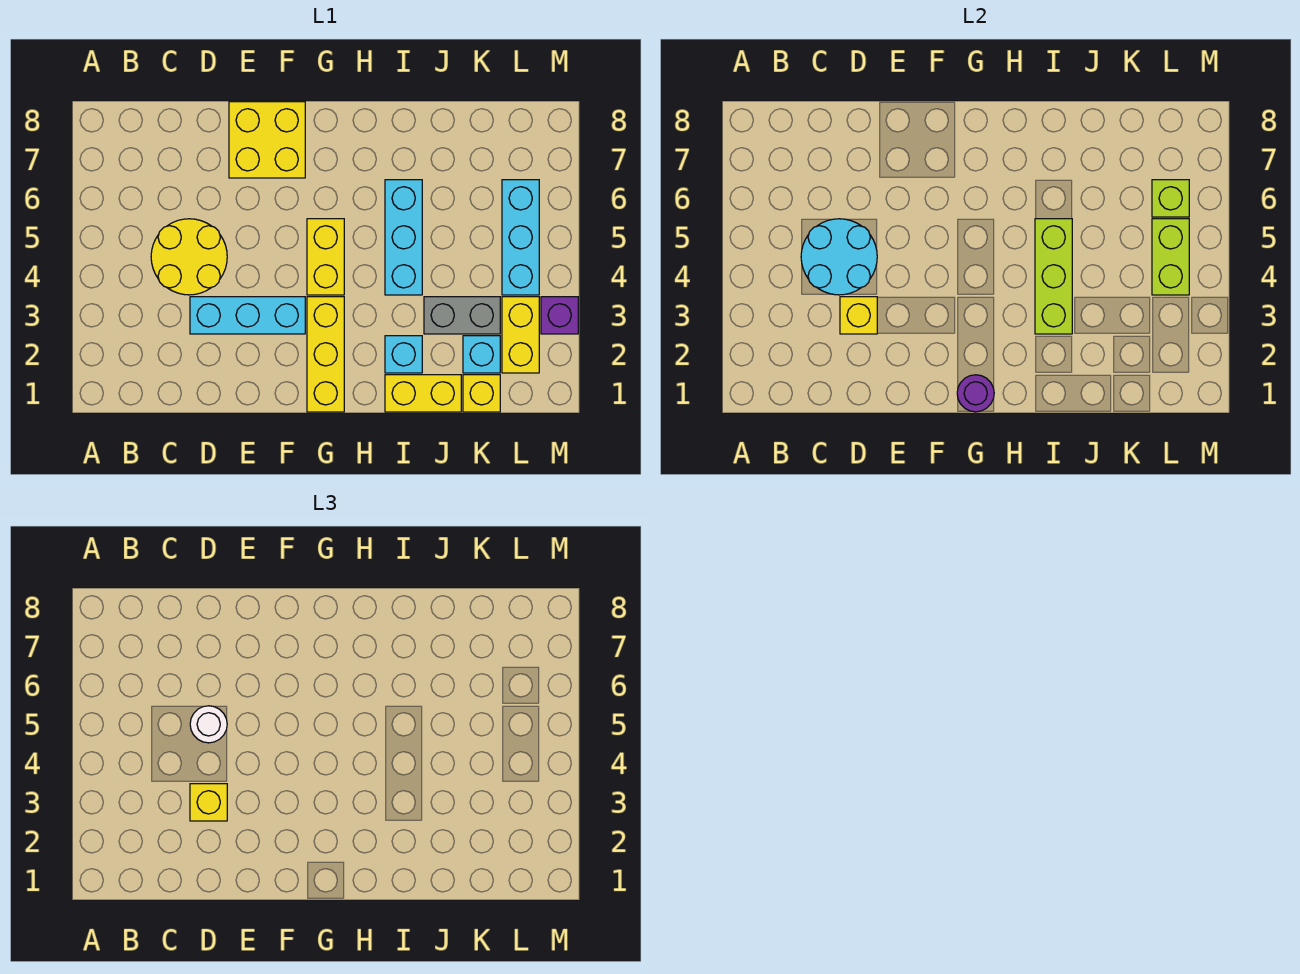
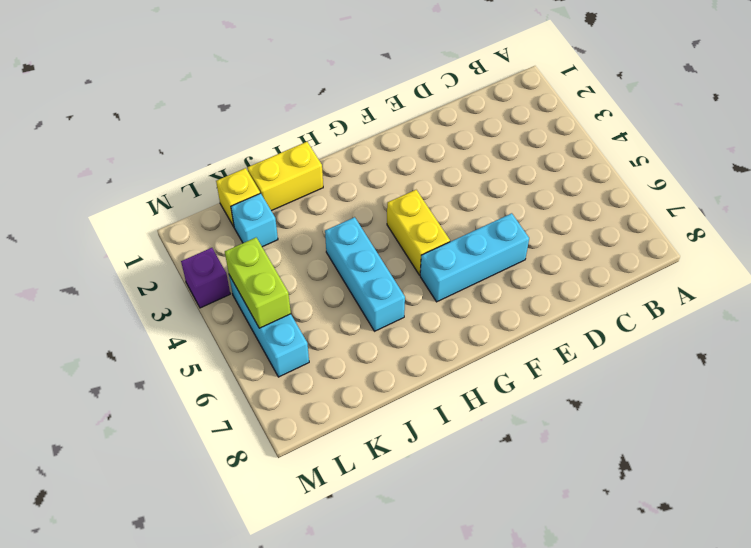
cyan brick E6:G6 level 1 -> cyan brick D3:F3 level 1
none -> yellow round brick C4:D5 level 1
none -> yellow brick E7:F8 level 1
none -> yellow brick G1:G3 level 1

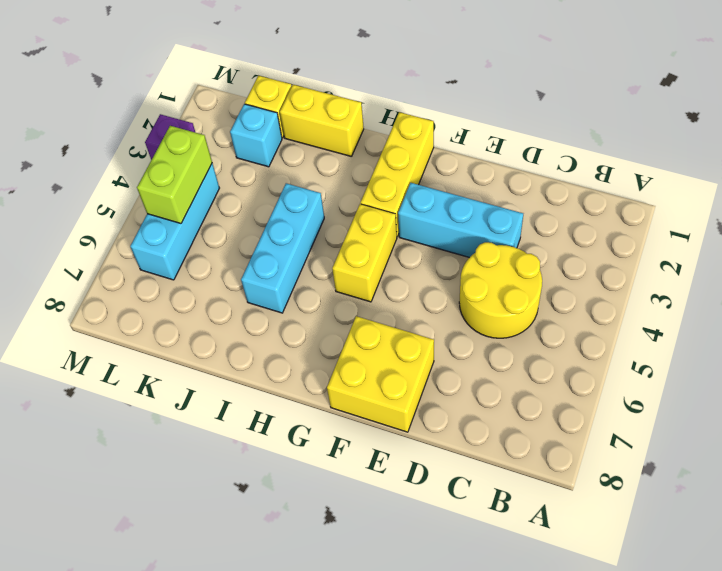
none -> cyan brick I2 level 1
none -> grey brick J3:K3 level 1
none -> yellow brick L2:L3 level 1

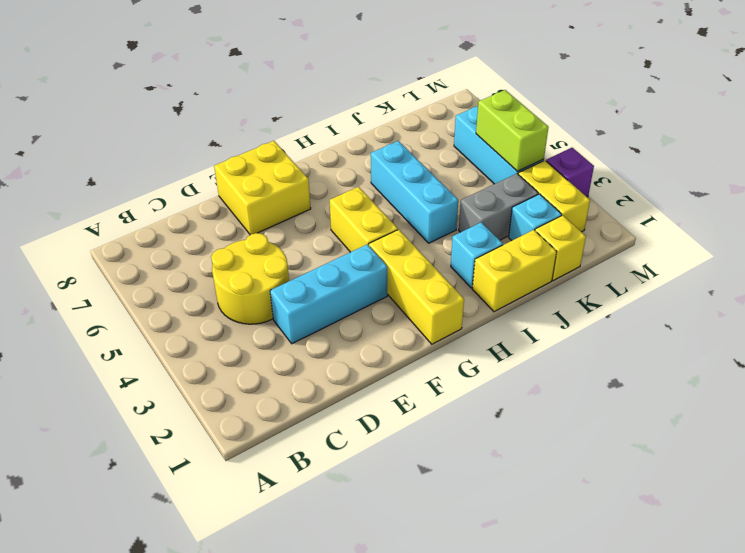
none -> cyan round brick C4:D5 level 2
none -> yellow brick D3 level 2
none -> purple round brick G1 level 2

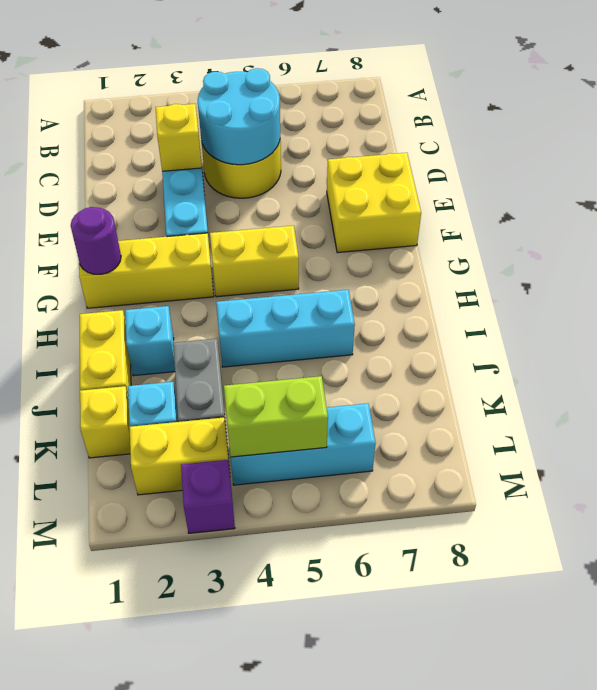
none -> lime brick I3:I5 level 2
none -> lime brick L6 level 2
none -> yellow brick D3 level 3

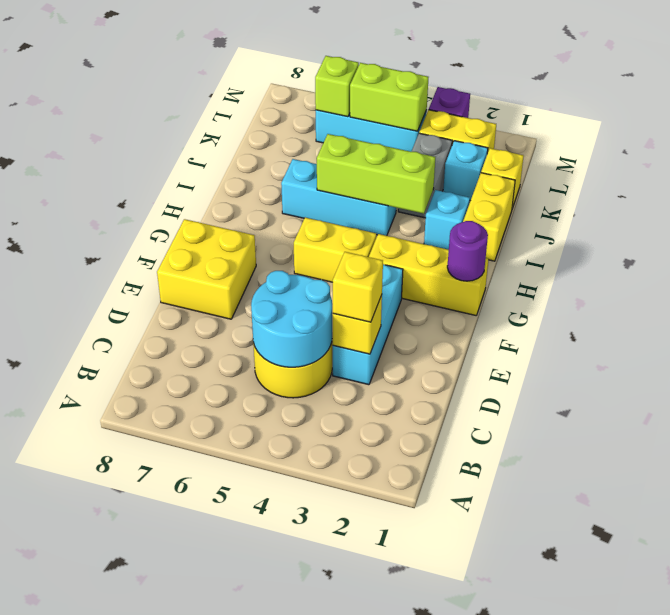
none -> white round brick D5 level 3

